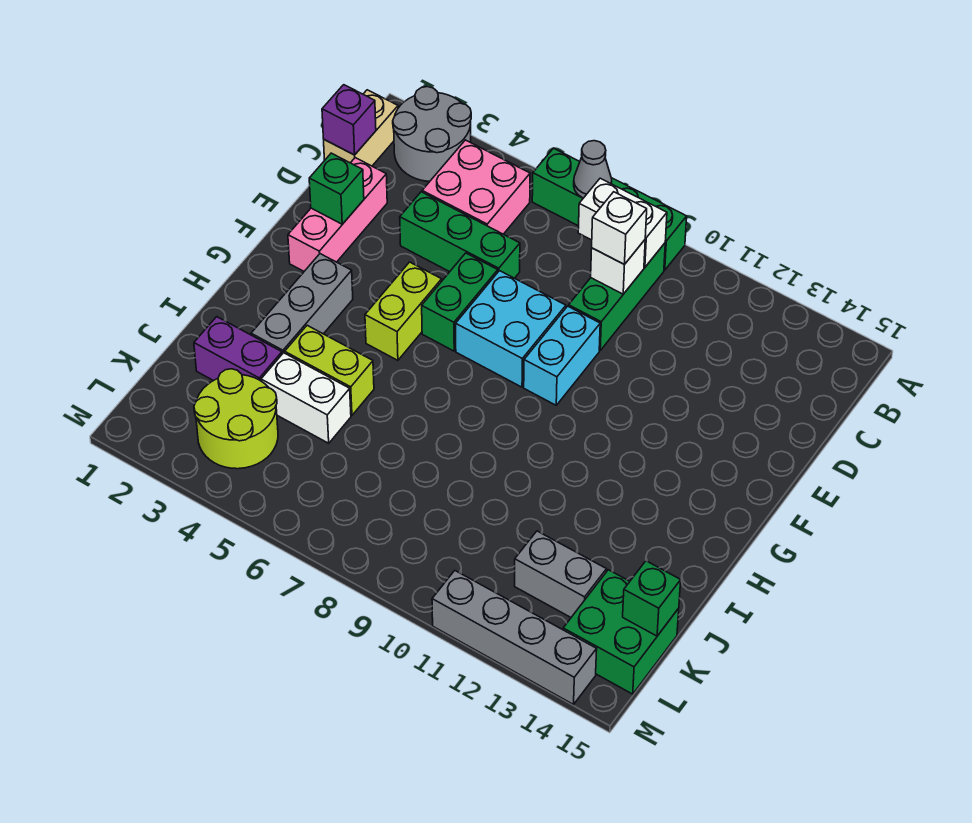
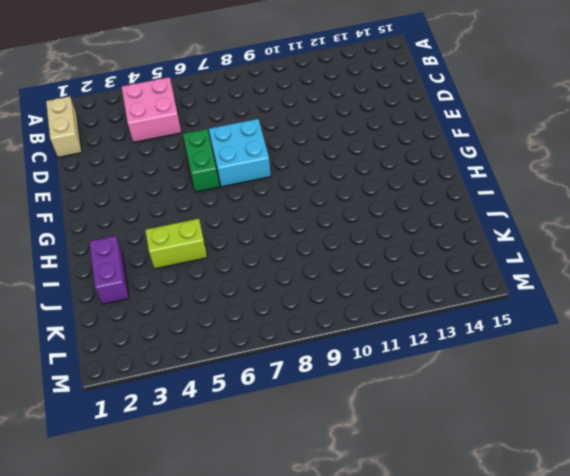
purple brick I2:J2 level 1 -> purple brick J2:J3 level 1
none -> grey round brick A2:B3 level 1
none -> green brick A6:A9 level 1
none -> green brick B9:D9 level 1

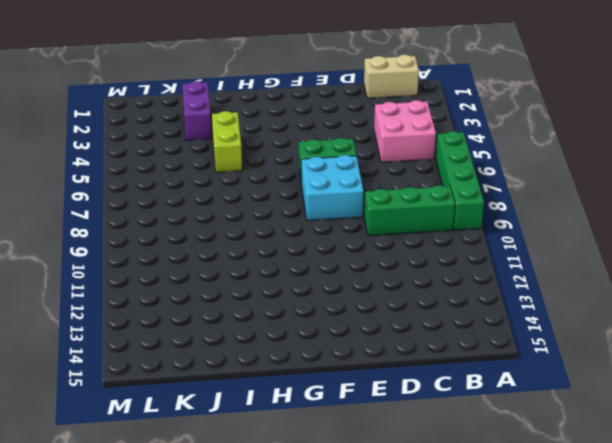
none -> grey round brick A2:B3 level 1
none -> pink brick D2:F2 level 1
none -> green brick D4:D6 level 1

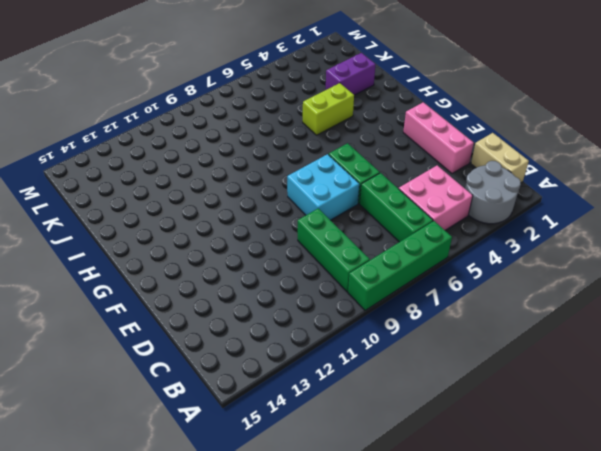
green brick B6:D6 level 1 -> green brick D4:D6 level 1
none -> cyan brick E9:F9 level 1
none -> lime brick F5:G5 level 1
none -> grey brick G3:I3 level 1

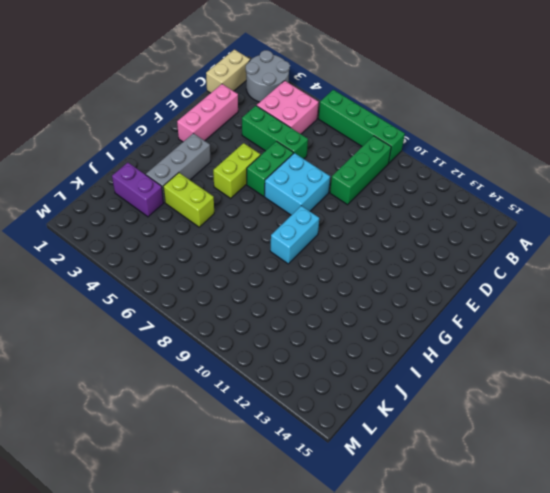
cyan brick G9:H9 level 1 -> cyan brick E9:F9 level 1
none -> white brick J4:J5 level 1
none -> lime round brick K3:L4 level 1
none -> grey brick K12:K13 level 1

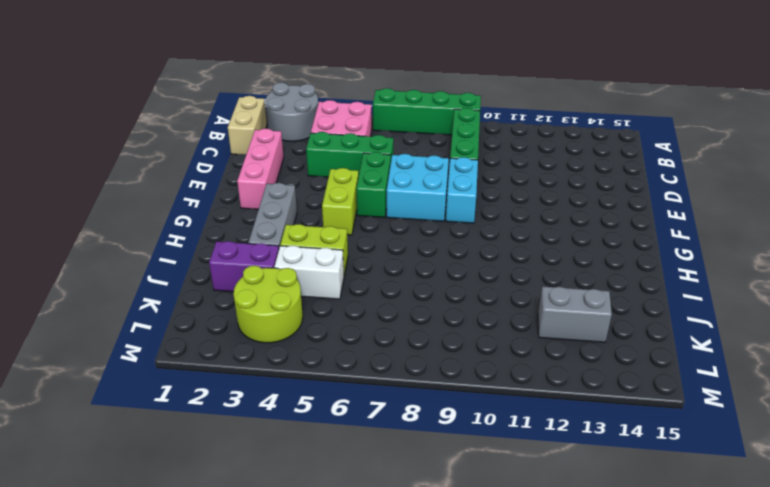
none -> green brick K14:L15 level 1
none -> grey brick M11:M14 level 1
none -> grey cone A7 level 2

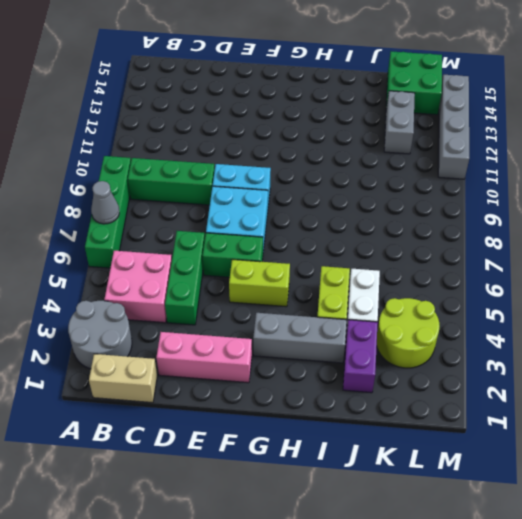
none -> white brick B8:B9 level 2
none -> purple brick C1 level 2
none -> white brick C9 level 2

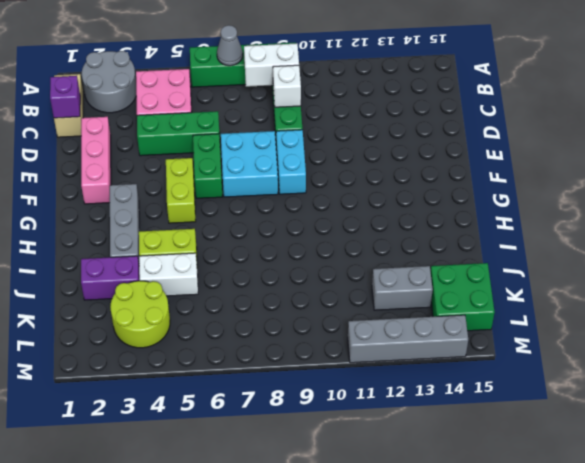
none -> green brick E2 level 2
none -> green brick K15 level 2
none -> white brick C9 level 3

